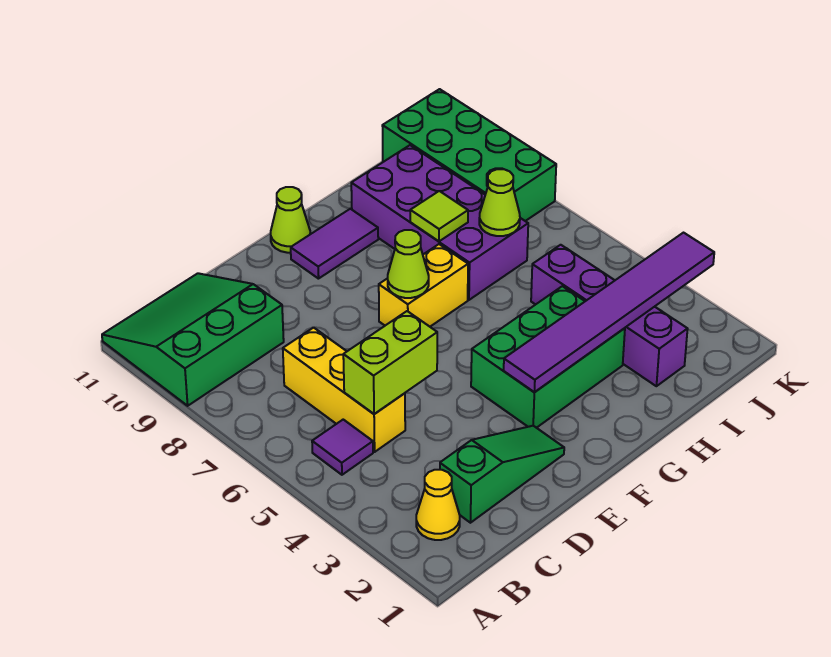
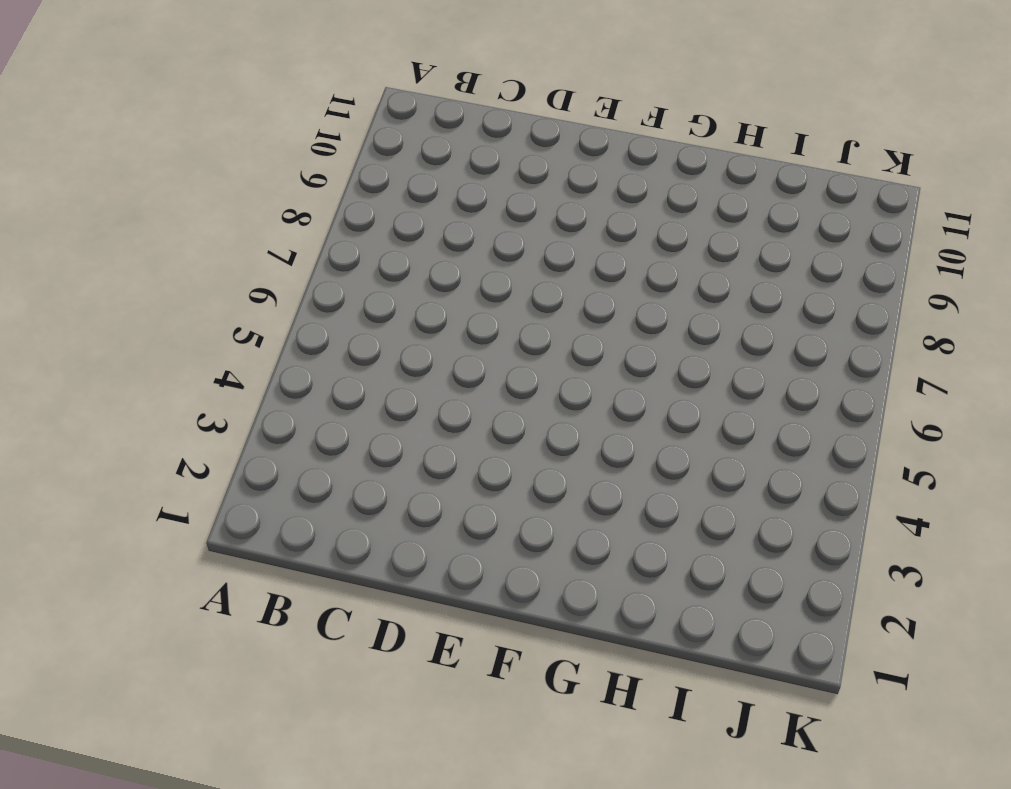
none -> green slope A9:C11 level 1 top 9
none -> yellow cone B2 level 1
none -> purple tile B5 level 1

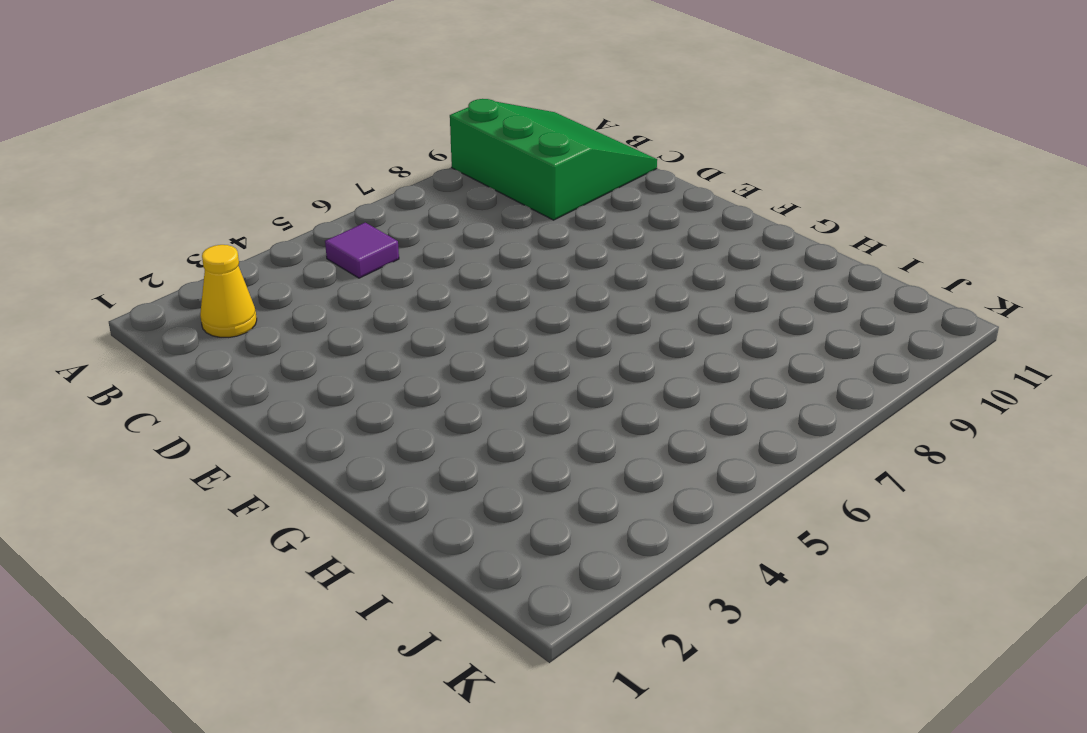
none -> green slope C2:E2 level 1 top C
none -> yellow brick C5:C7 level 1
none -> green brick F3:H4 level 1

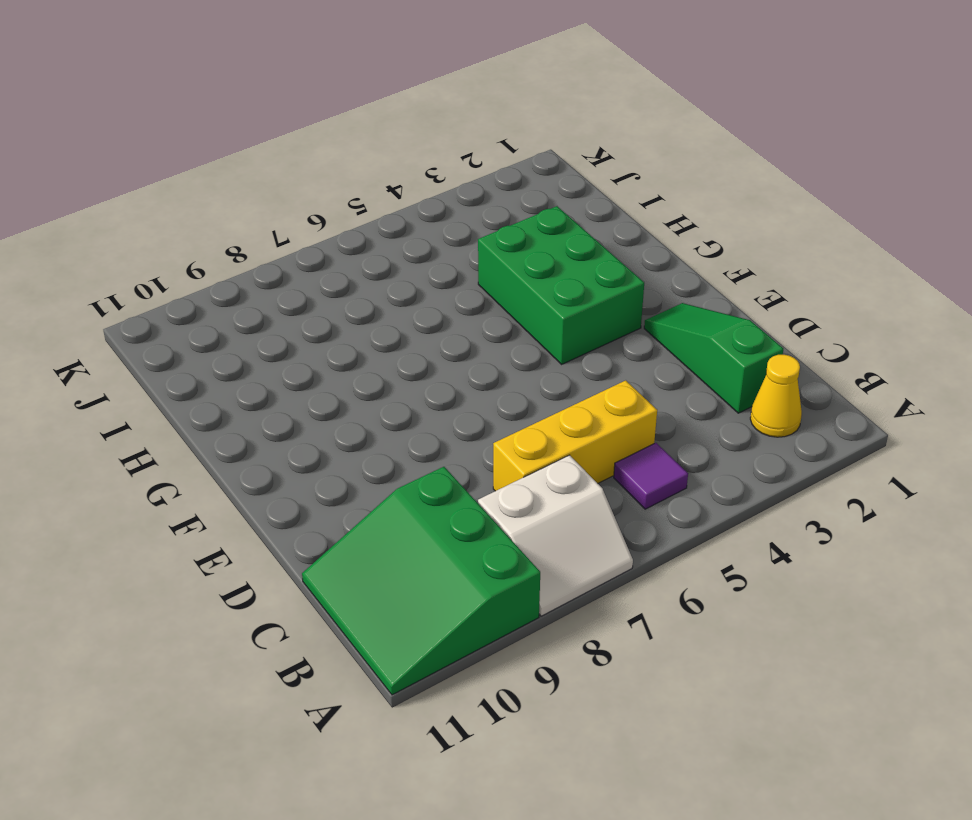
white slope A7:B8 level 1 top B -> none
none -> yellow brick F7:G7 level 1
none -> purple tile F10:G10 level 1
none -> lime cone F11 level 1

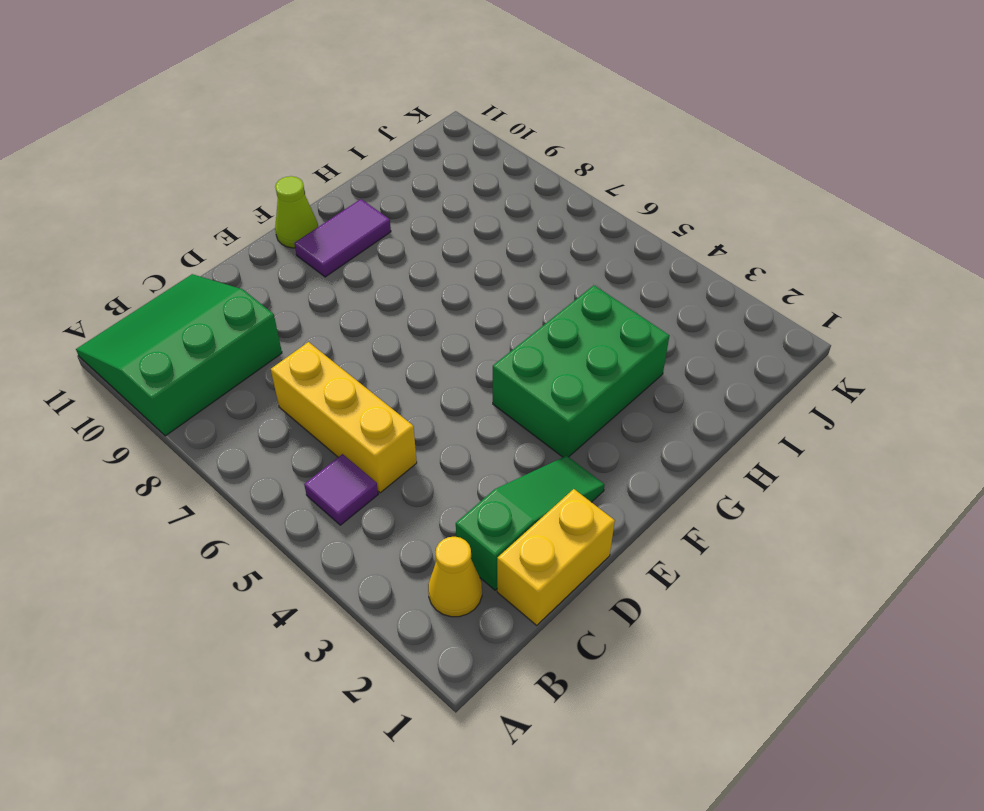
yellow brick C1:D1 level 1 -> yellow brick F7:G7 level 1
none -> purple brick H7:I10 level 1
none -> purple brick I2:I5 level 1
none -> green brick J8:K11 level 1

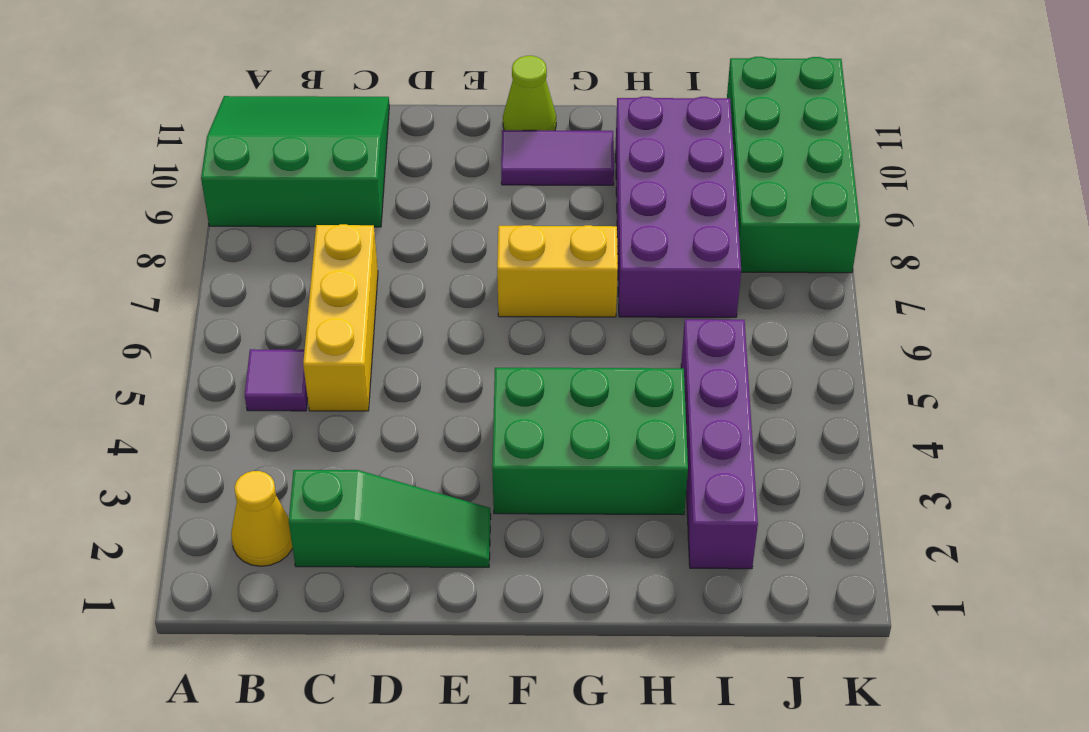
none -> lime brick C5:D5 level 2
none -> purple tile F3:K3 level 2
none -> lime cone F7 level 2

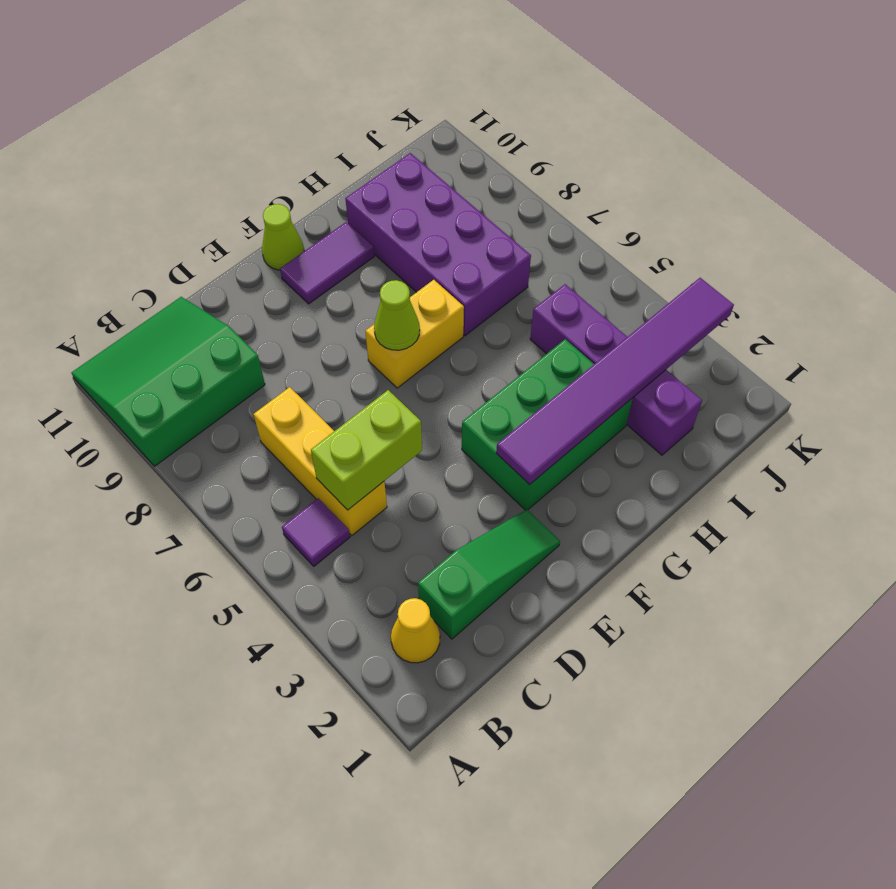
none -> green brick J8:K11 level 1
none -> lime tile H8 level 2
none -> lime cone I7 level 2

